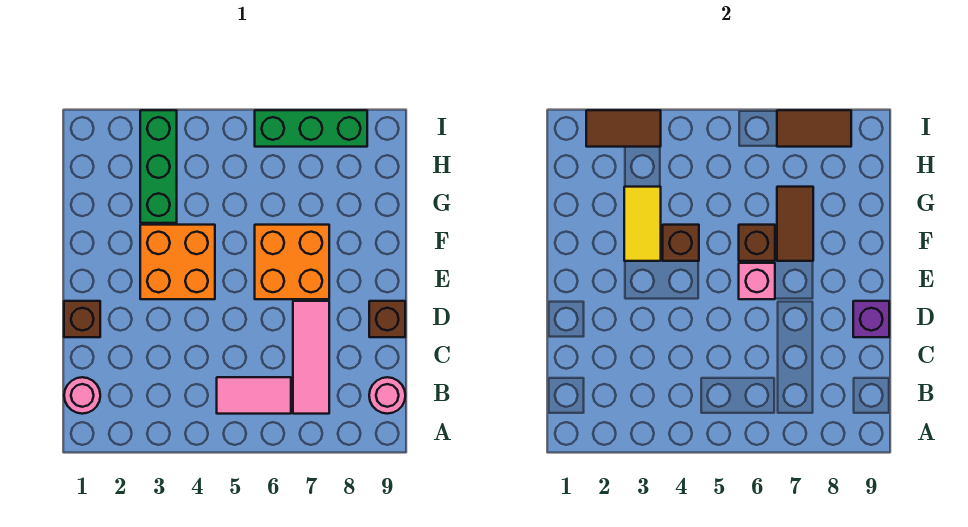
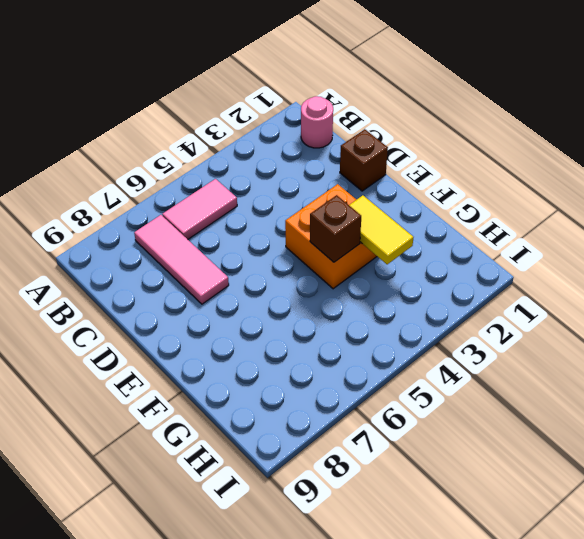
none -> pink round brick B9 level 1
none -> brown brick D9 level 1
none -> orange brick E6:F7 level 1

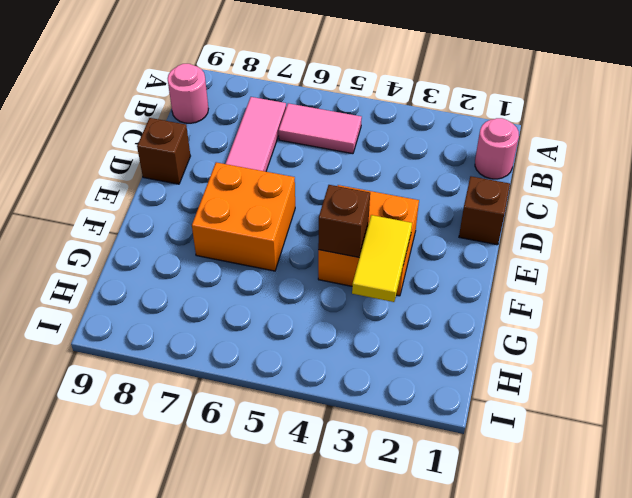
none -> green brick G3:I3 level 1
none -> green brick I6:I8 level 1
none -> purple brick D9 level 2

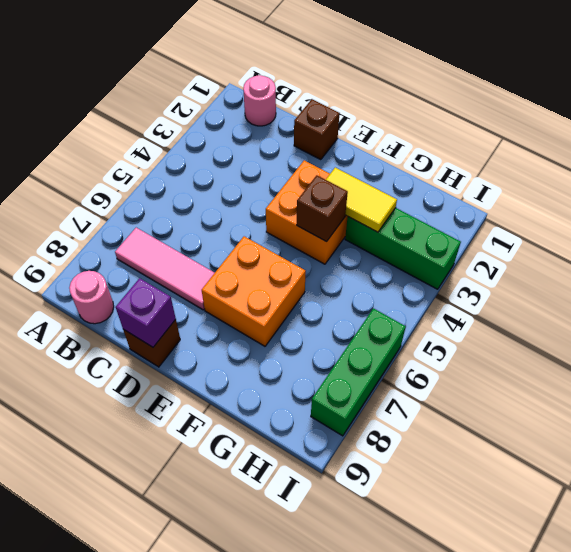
none -> pink tile B5:B6 level 1
none -> pink brick E6 level 2
none -> brown brick F6 level 2

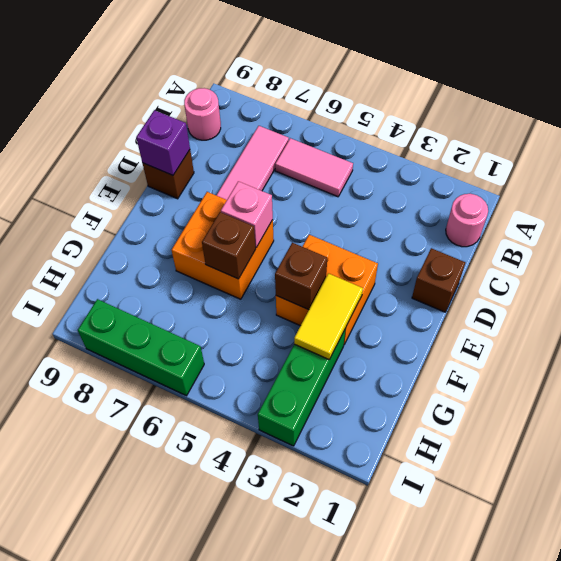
none -> brown tile F7:G7 level 2
none -> brown tile I2:I3 level 2
none -> brown tile I7:I8 level 2

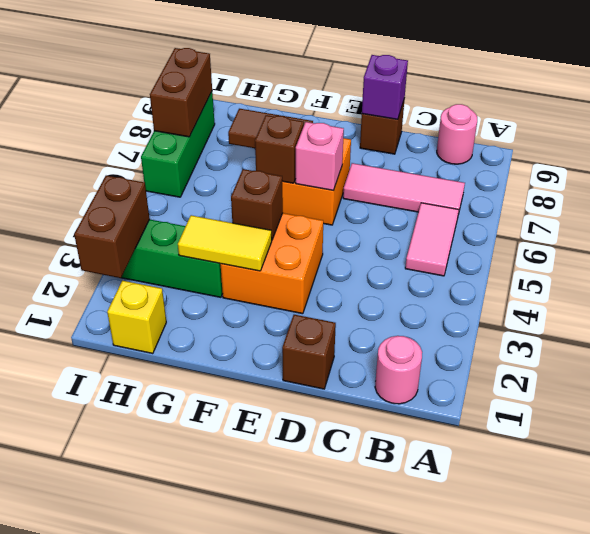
yellow brick H1 level 1 -> none
brown brick I2:I3 level 2 -> brown tile I2:I3 level 2
brown brick I7:I8 level 2 -> brown tile I7:I8 level 2

